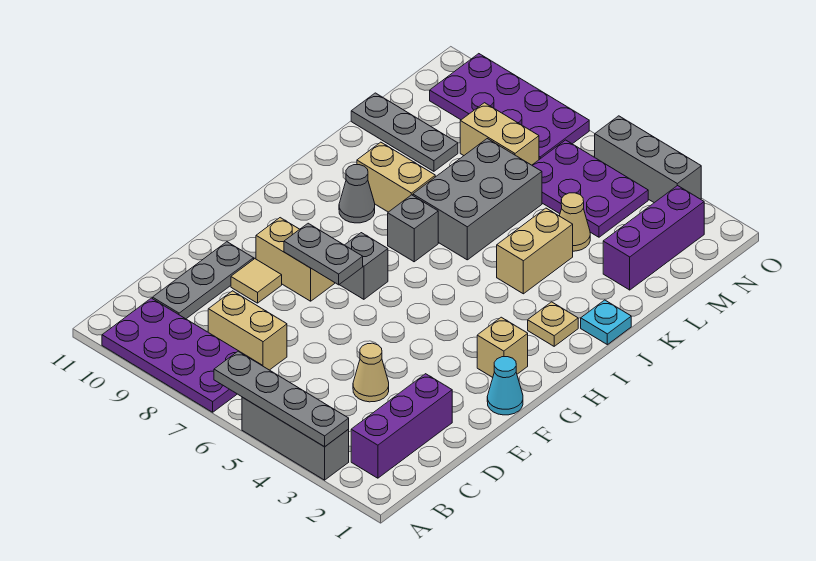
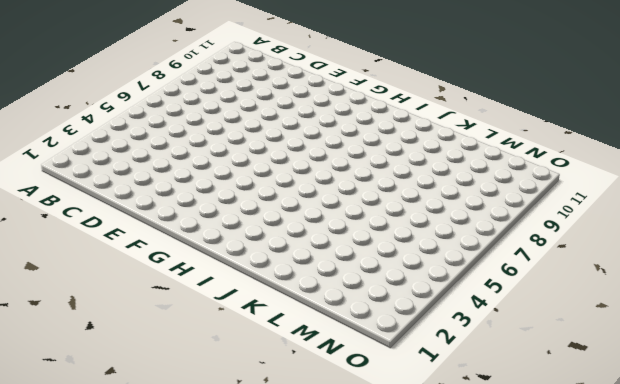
none -> grey brick A3:A5 level 1
none -> purple plate A7:B10 level 1
none -> purple brick B2:D2 level 1

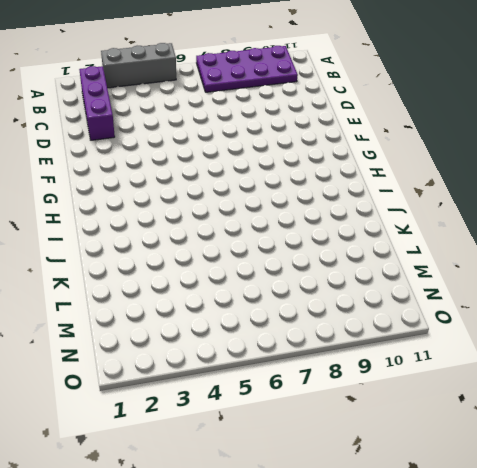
none -> tan brick C7:C8 level 1
none -> grey plate C10:E10 level 1
none -> tan cone D4 level 1

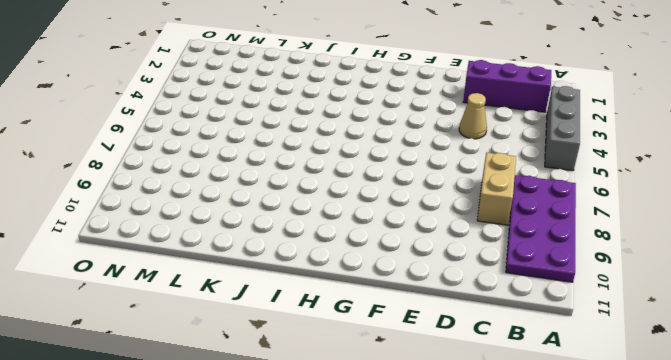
none -> grey plate C10:E10 level 1
none -> tan tile E9 level 1
none -> cyan cone F1 level 1

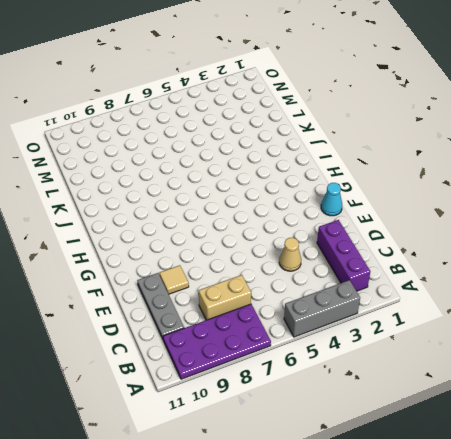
none -> tan brick F8:F9 level 1
none -> tan brick G2 level 1
none -> grey brick G7 level 1

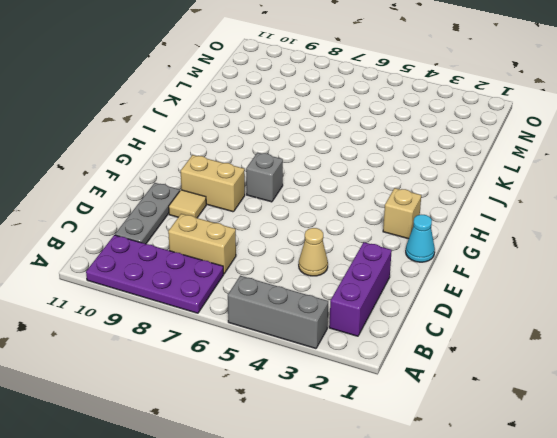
none -> tan plate I2 level 1
none -> grey brick I7 level 1
none -> grey cone I9 level 1

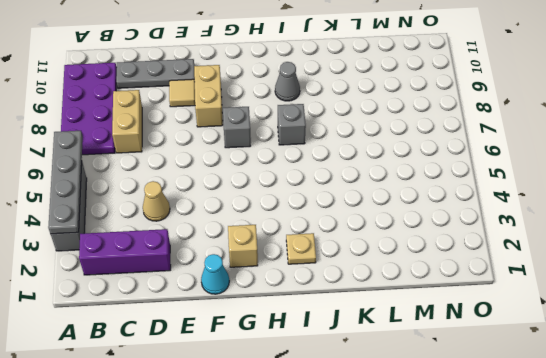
none -> cyan plate J1 level 1
none -> tan brick J4:K4 level 1
none -> grey brick J6:L7 level 1

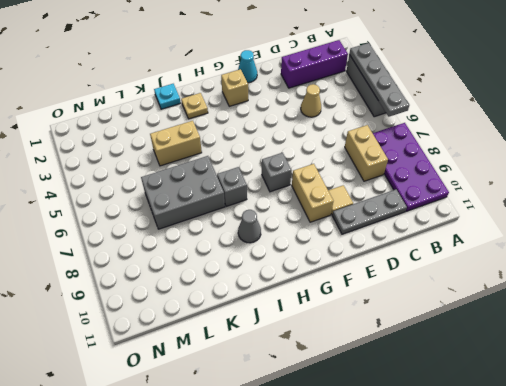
none -> tan brick J8:J9 level 1
none -> purple brick L2:N2 level 1
none -> tan cone L4 level 1

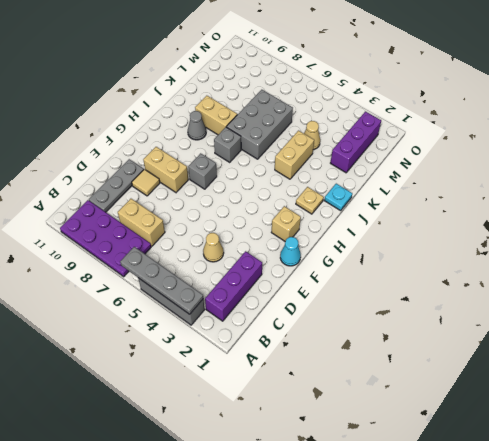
none -> grey plate L9:L11 level 1
none -> purple plate M4:N6 level 1
none -> tan brick M7:M8 level 1

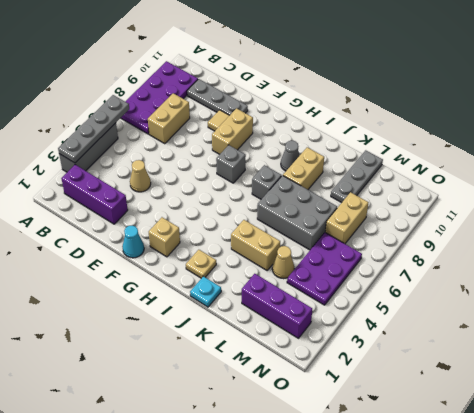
none -> purple plate N7:O10 level 1
none -> grey brick O3:O5 level 1
none -> grey plate F7:F8 level 2

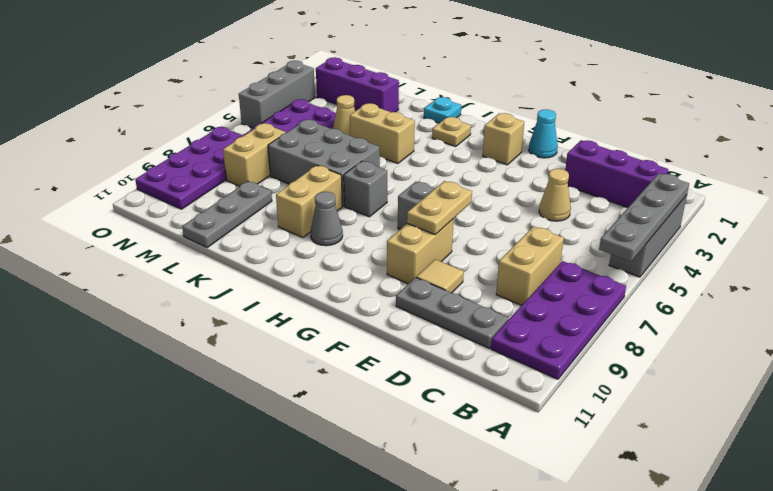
tan plate F7:F8 level 2 -> grey plate F7:F8 level 2

